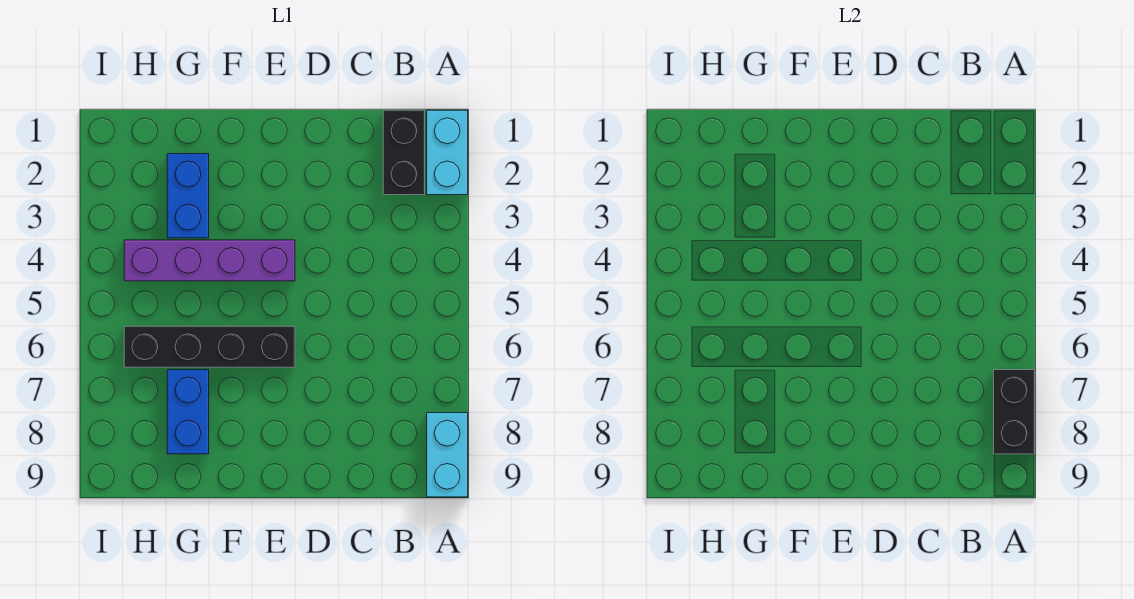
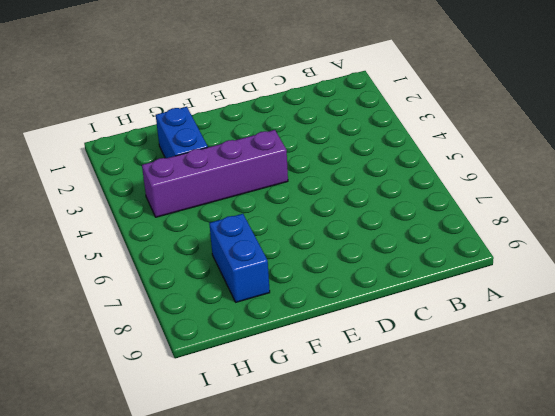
none -> cyan brick A1:A2 level 1
none -> cyan brick A8:A9 level 1

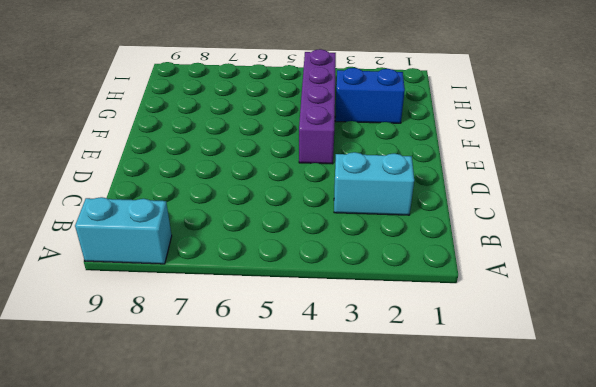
cyan brick C2:C3 level 1 -> cyan brick A1:A2 level 1
none -> black brick B1:B2 level 1
none -> black brick E6:H6 level 1

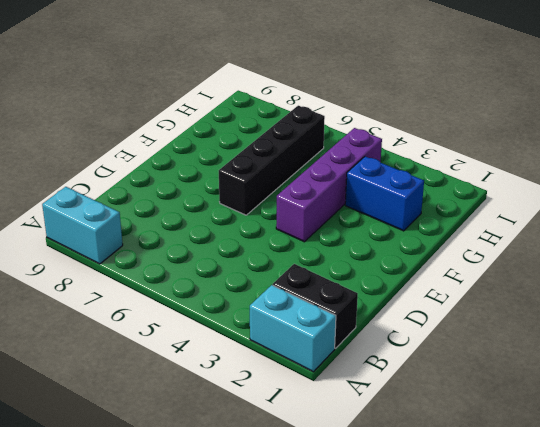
none -> blue brick G7:G8 level 1
none -> black brick A7:A8 level 2

